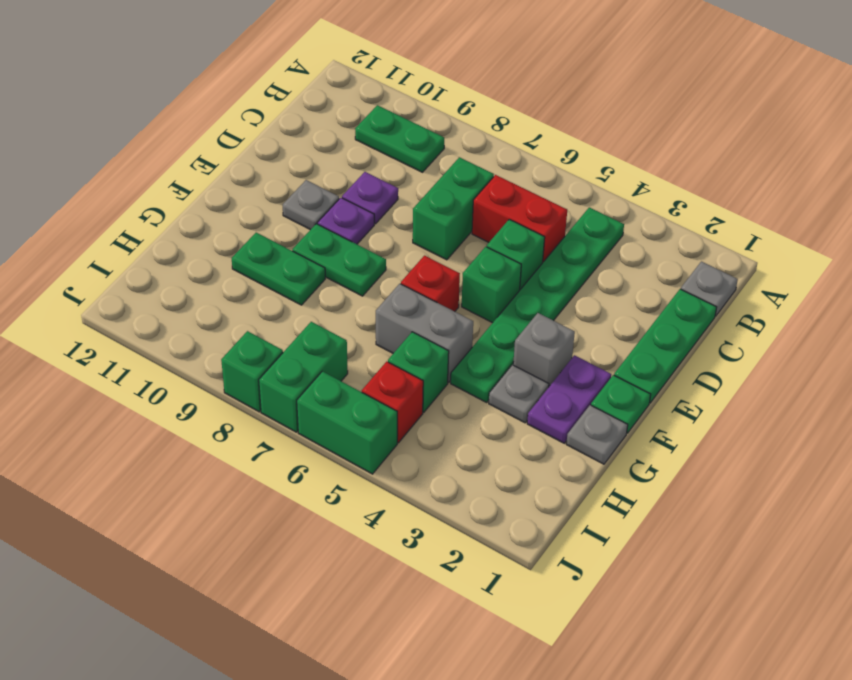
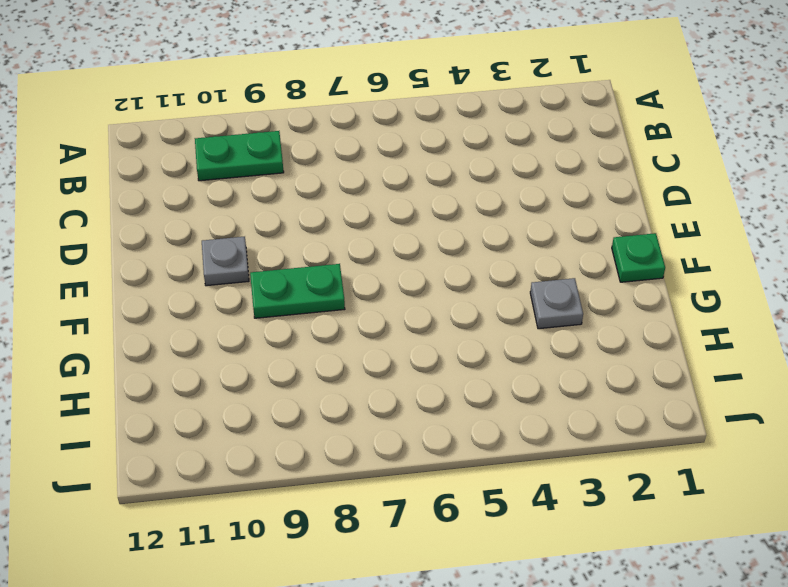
none -> grey plate B1 level 1
none -> green plate B4:G4 level 1
none -> green plate C1:E1 level 1

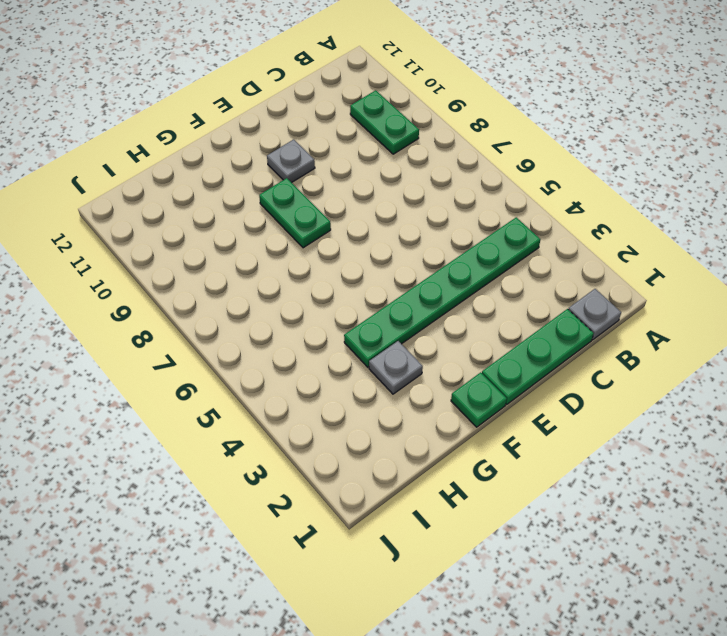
none -> red brick C5:C6 level 1
none -> green brick C7:D7 level 1
none -> green brick D5 level 1

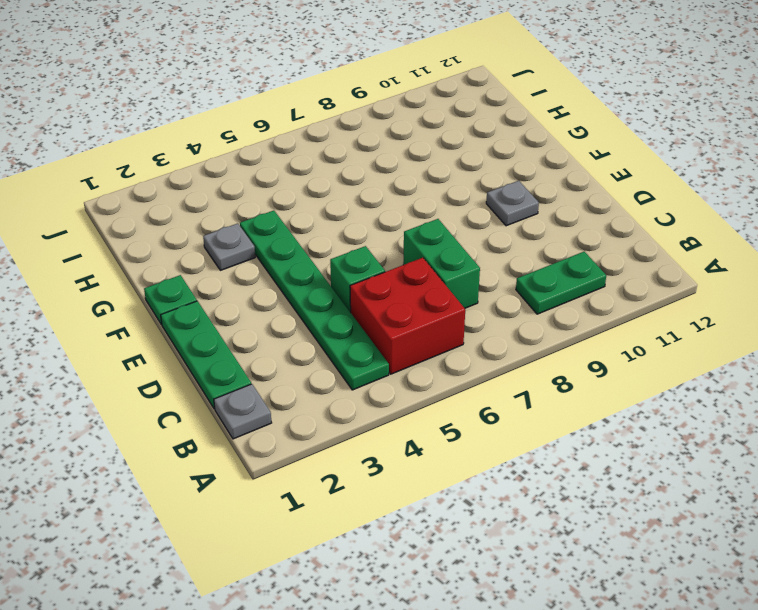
red brick B5:C6 level 1 -> red brick C5:C6 level 1
none -> purple plate D9 level 1
none -> green brick E5 level 1
none -> purple plate E9 level 1

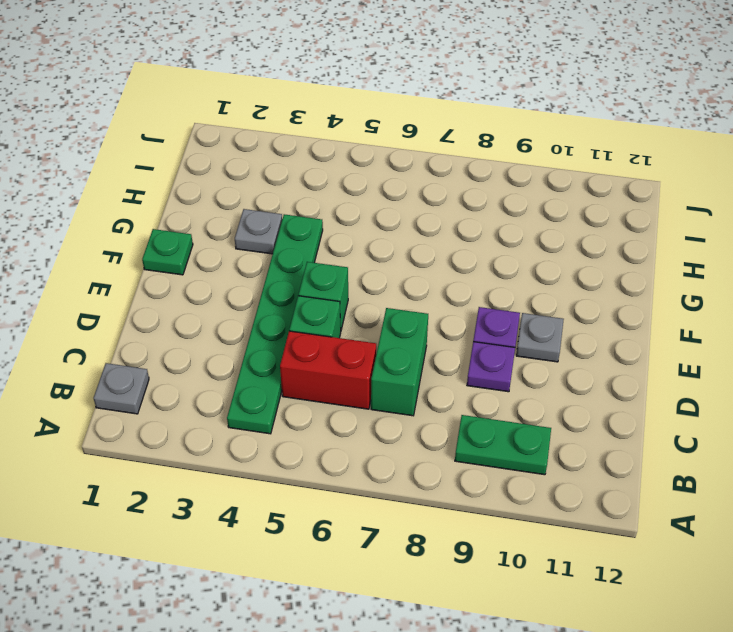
none -> green plate C1:E1 level 1
none -> purple plate F2:G2 level 1
none -> grey brick F3 level 1

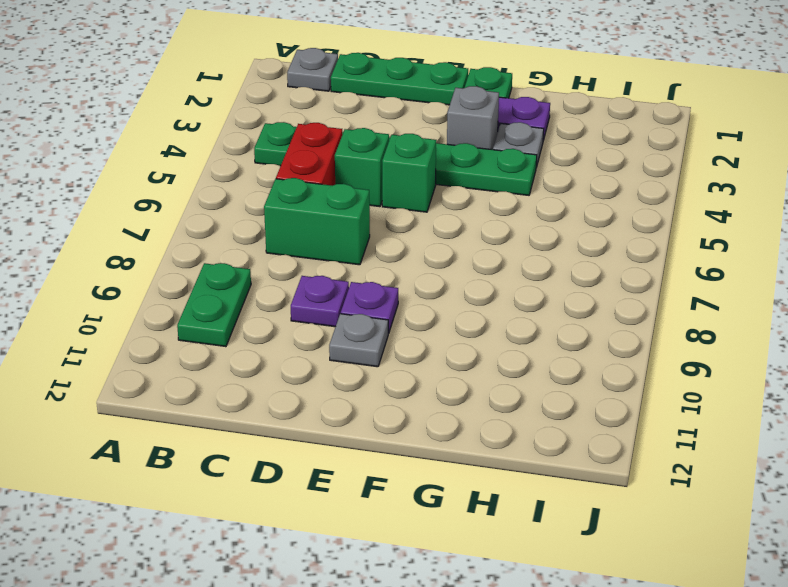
none -> red brick F6 level 1
none -> green plate F8:F9 level 1
none -> grey plate G1 level 1

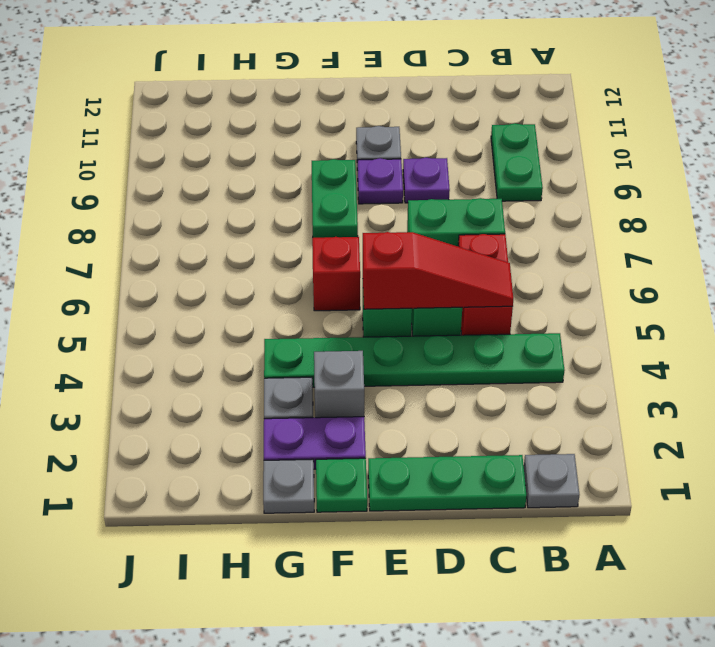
red slope C5:E5 level 2 top E -> none
none -> grey brick G5:G6 level 1
none -> green plate G9:G10 level 1
none -> green brick H5 level 1

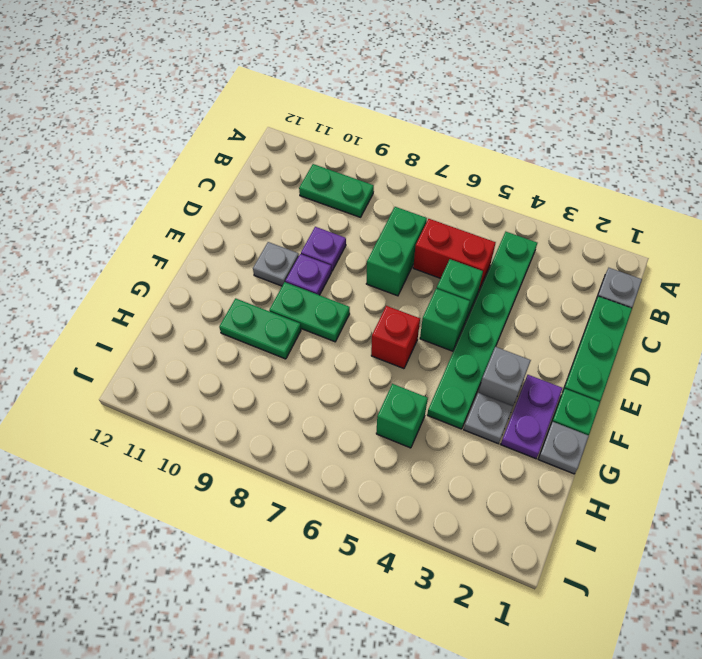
none -> grey brick G5:G6 level 1
none -> red brick I5 level 1
none -> green brick I7:J7 level 1

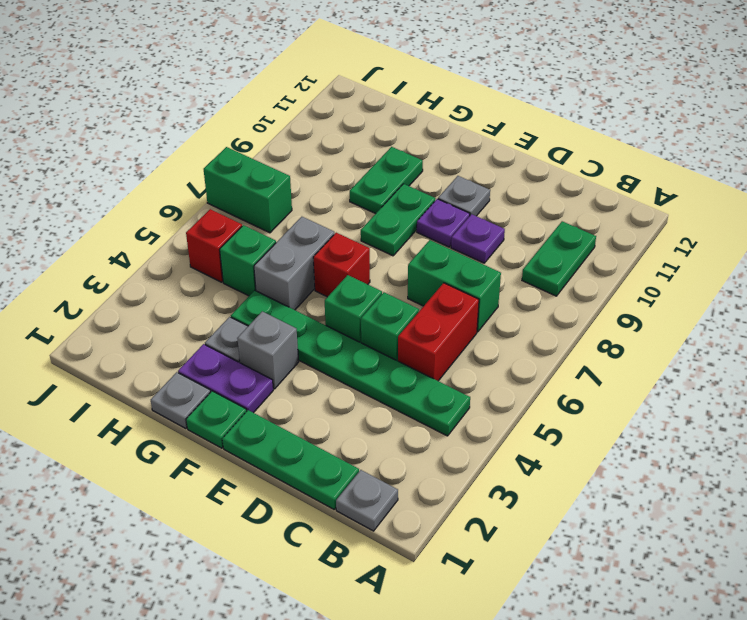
none -> green brick J5:J6 level 1
none -> green brick J8 level 1

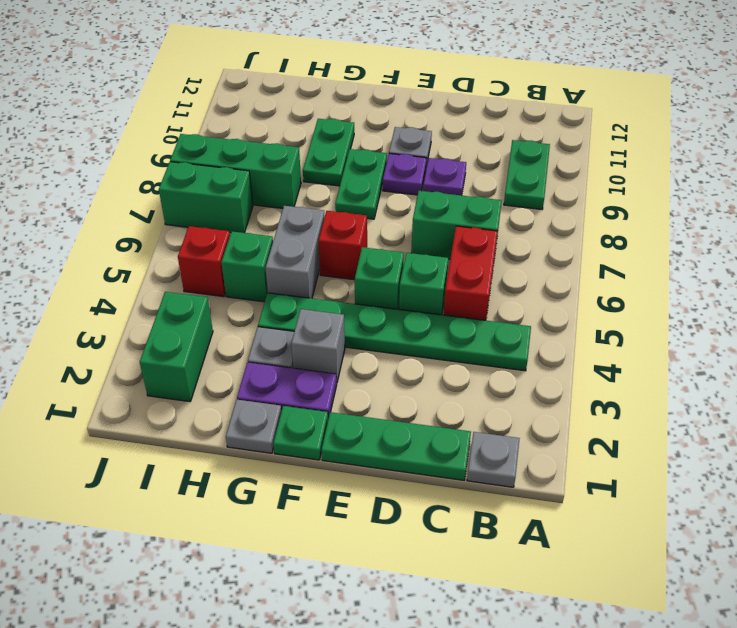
green brick H8:J8 level 1 -> green brick J8 level 1
green brick I2:I3 level 1 -> green brick J5:J6 level 1

